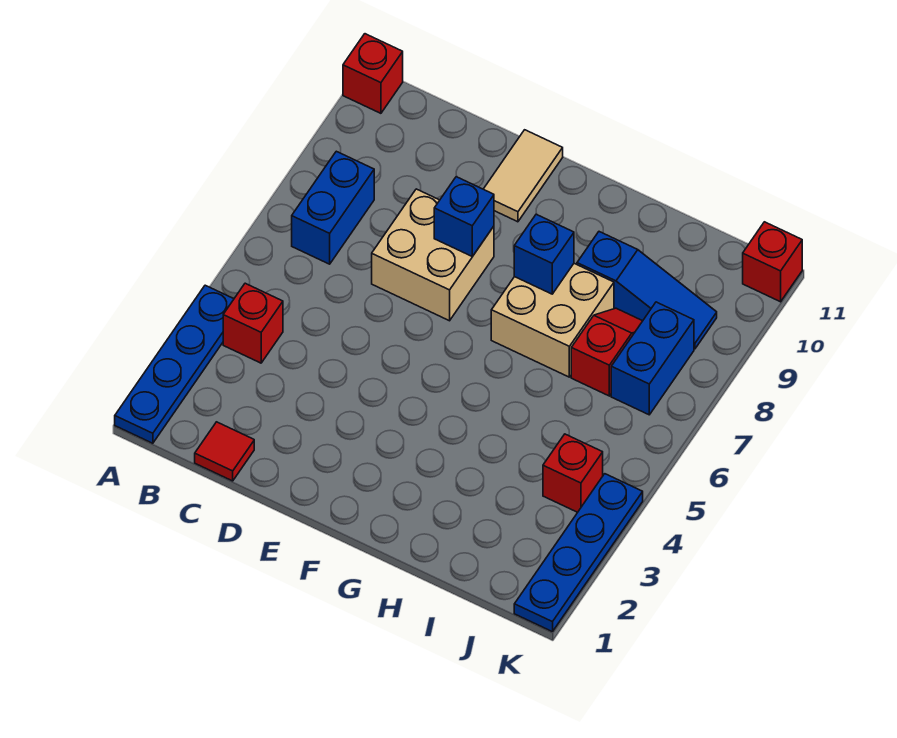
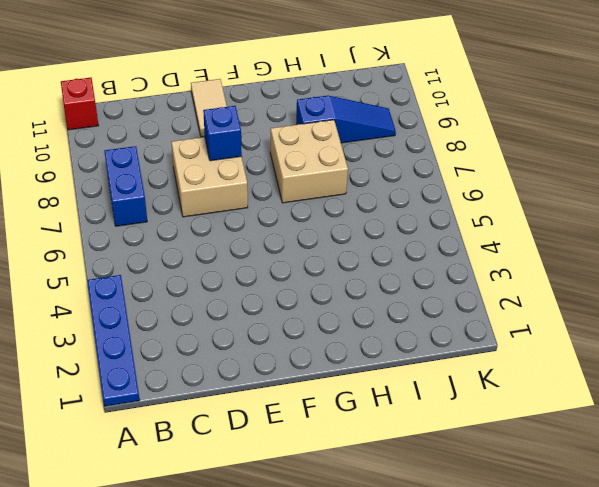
none -> red brick B4 level 1
none -> red tile C1 level 1
none -> red slope I7:I8 level 1 top 7

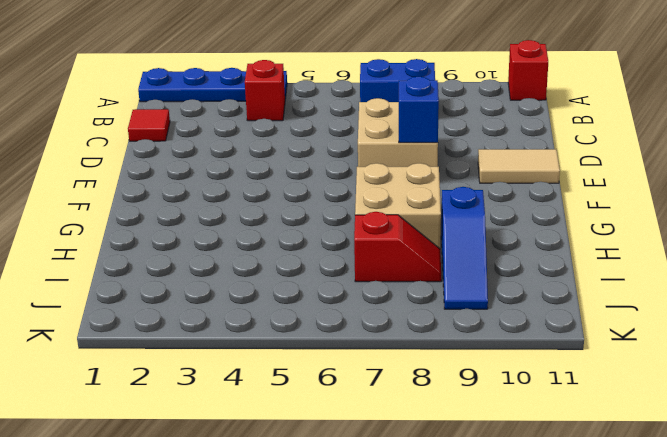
none -> red brick J4 level 1
none -> blue brick J7:J8 level 1
none -> blue plate K1:K4 level 1

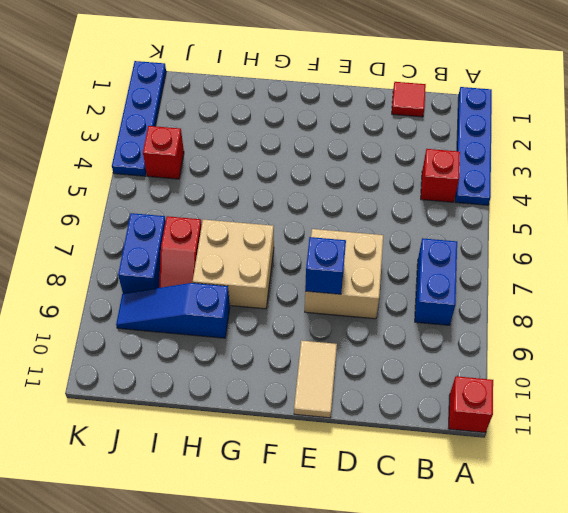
none -> red brick K11 level 1
none -> blue brick G8 level 2

